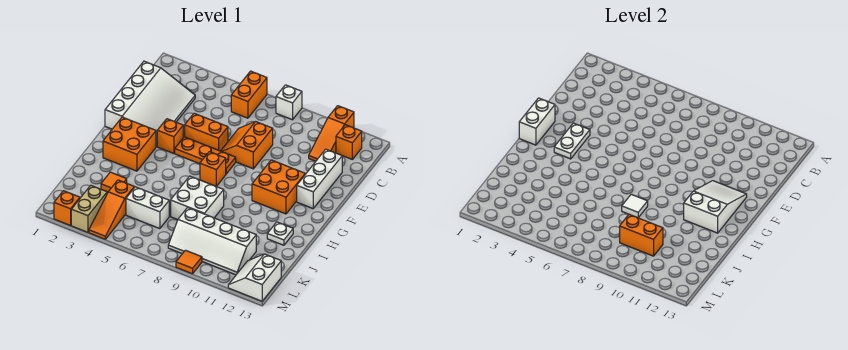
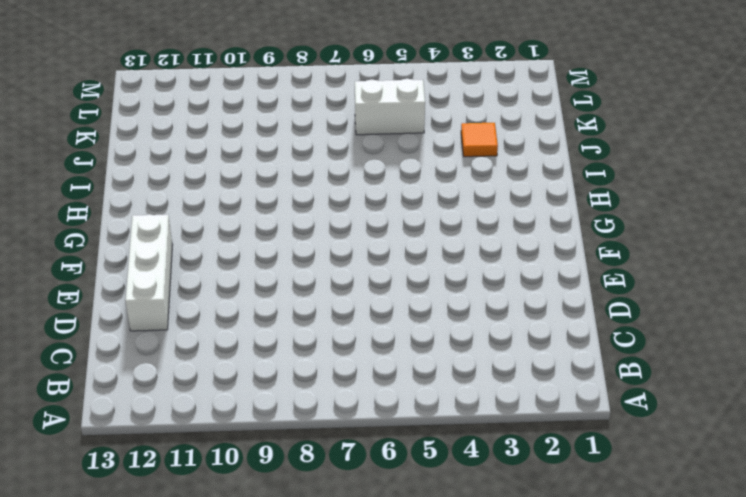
none -> orange brick A6:B6 level 1
none -> white brick A8 level 1
none -> orange slope A11:C11 level 1 top A

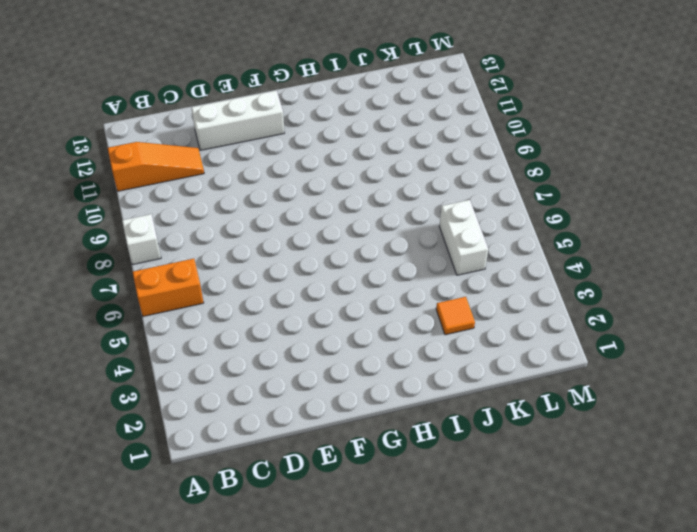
none -> orange brick B12 level 1
none -> white slope C1:F3 level 1 top 1
none -> orange slope D7:E8 level 1 top 8

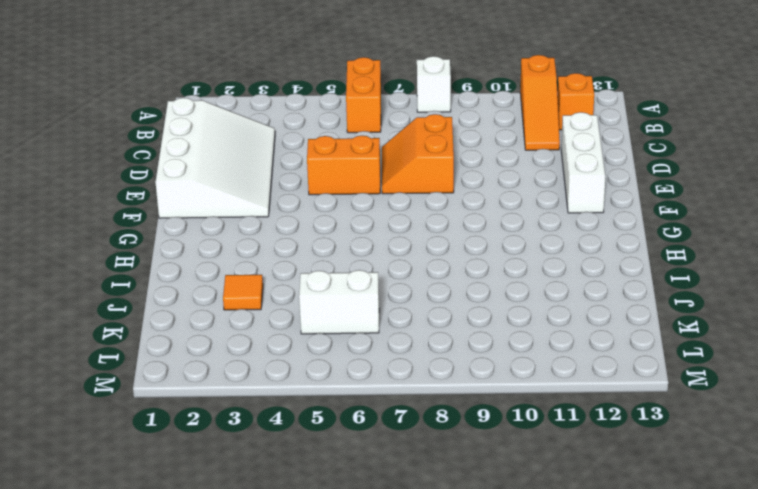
none -> orange brick F4 level 1
none -> orange plate F5:F7 level 1
none -> orange brick F10:G11 level 1

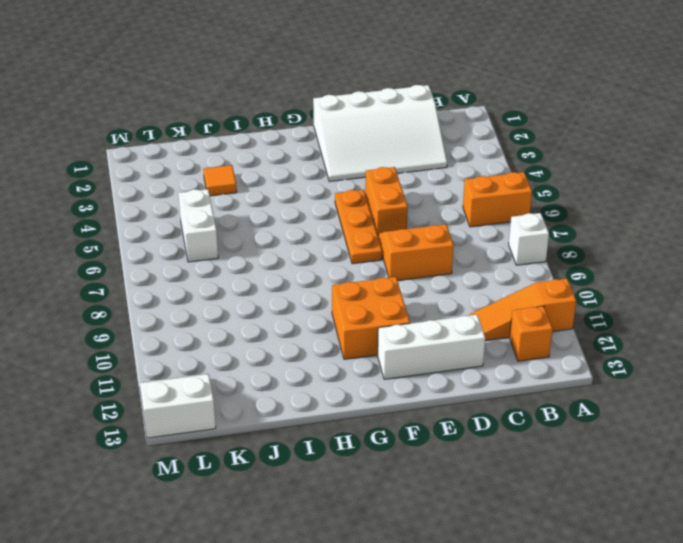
none -> orange brick F4 level 1
none -> orange brick G2:H3 level 1
none -> orange brick G7 level 1

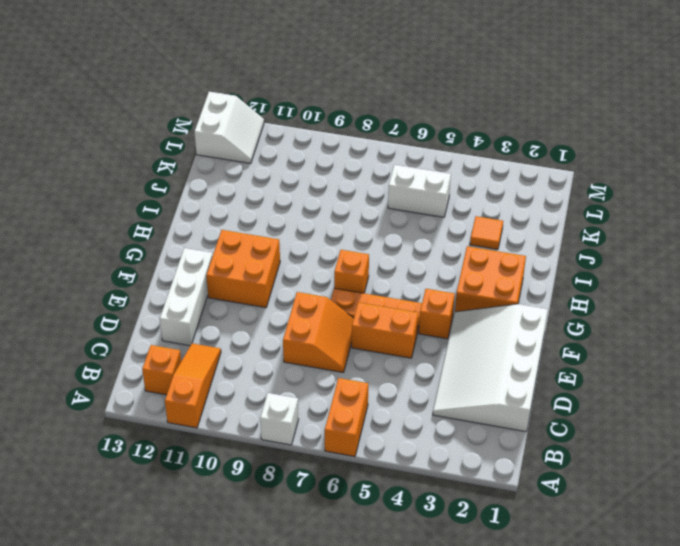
none -> white brick I7:J8 level 1
none -> white plate I12 level 1
none -> orange slope K4:M4 level 1 top K

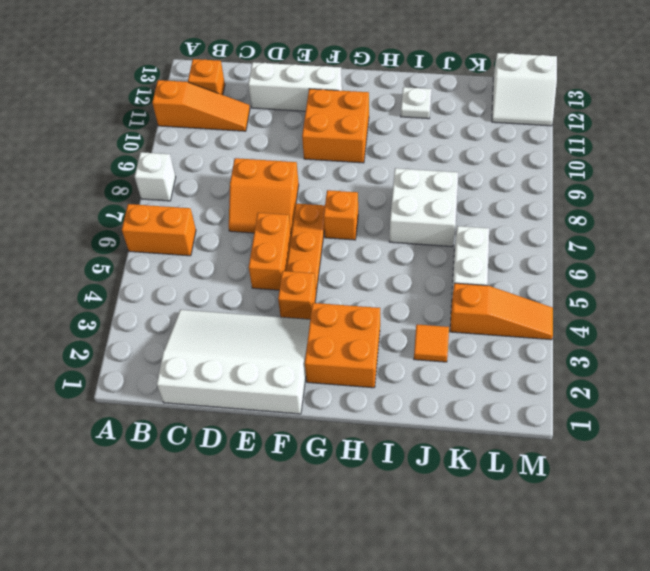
none -> white slope K8:L11 level 1 top K
none -> tan brick L3:M3 level 1
none -> orange brick M2 level 1

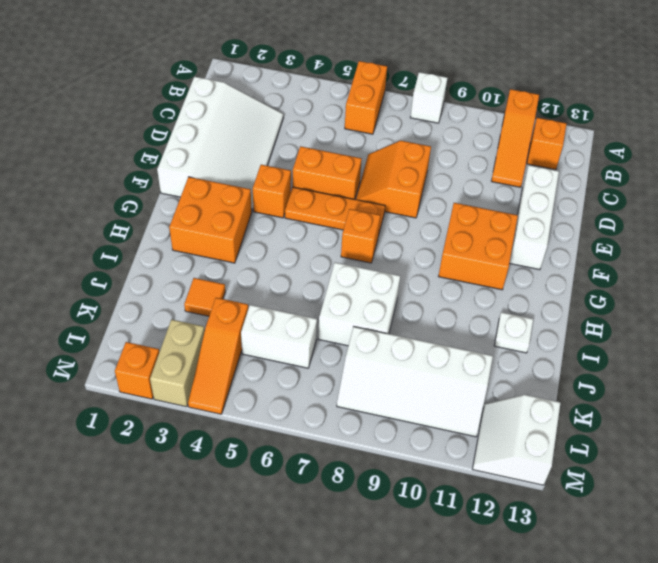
none -> orange tile M9 level 1
none -> white brick F1:G1 level 2
none -> white plate F3:G3 level 2

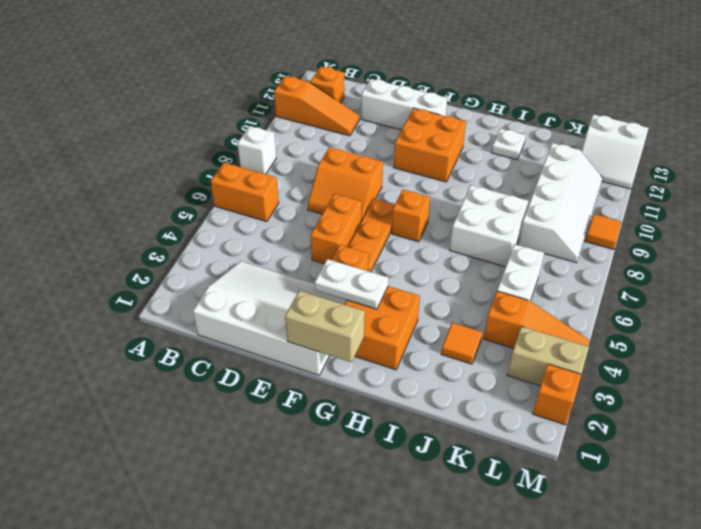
tan brick F1:G1 level 2 -> white brick F1:G1 level 2
none -> white slope F11:H12 level 2 top H
none -> white tile I8 level 2
none -> orange brick K9:K10 level 2

